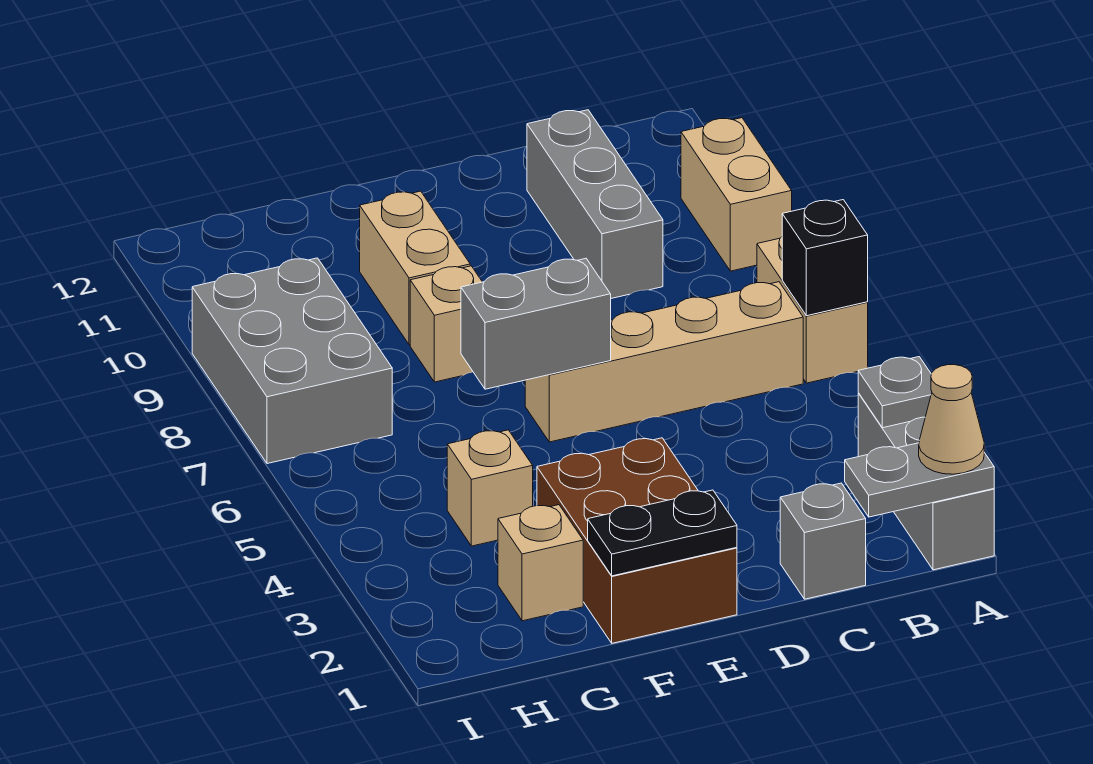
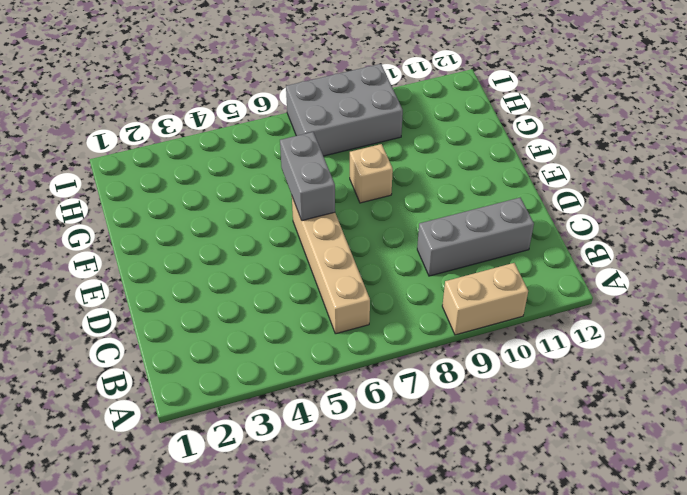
none -> grey brick A1:A3 level 1
none -> tan brick A6:A7 level 1
none -> grey brick C1 level 1

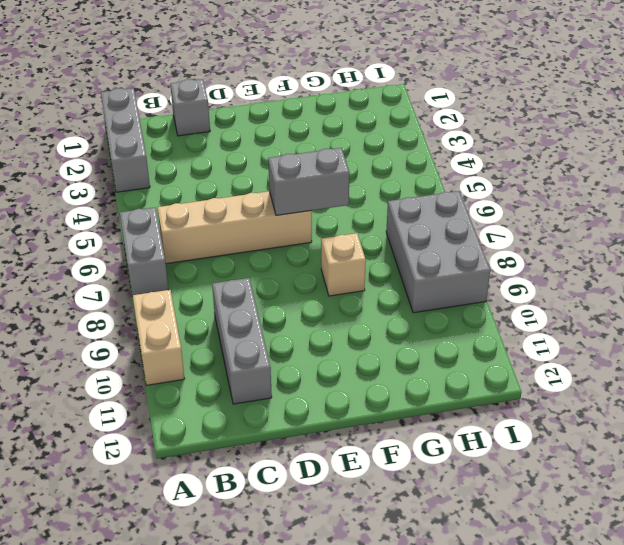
grey brick A6:A7 level 1 -> tan brick A6:A7 level 1
none -> brown brick E1:F3 level 1
none -> tan brick F9:F10 level 1
none -> tan brick G2 level 1

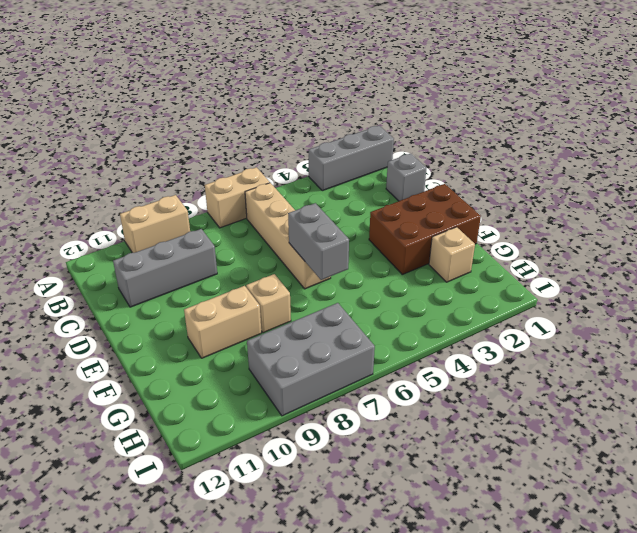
none -> tan brick G4 level 1
none -> grey plate A1:B1 level 2
none -> grey plate A3 level 2

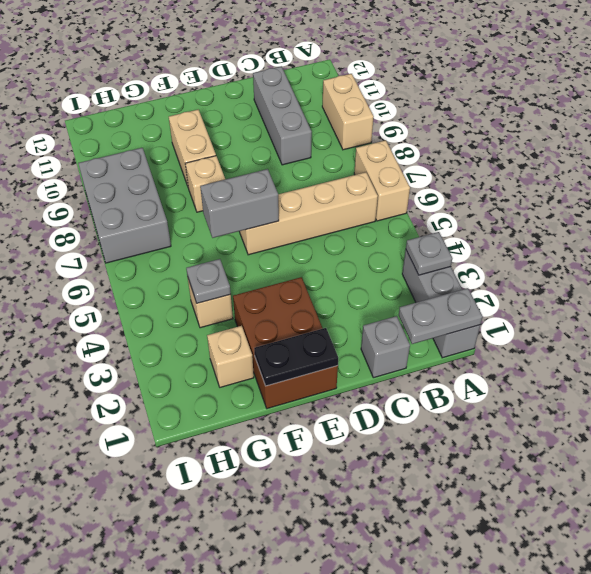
grey plate G4 level 2 -> none
none -> black brick A6 level 2
none -> tan cone A1 level 3

